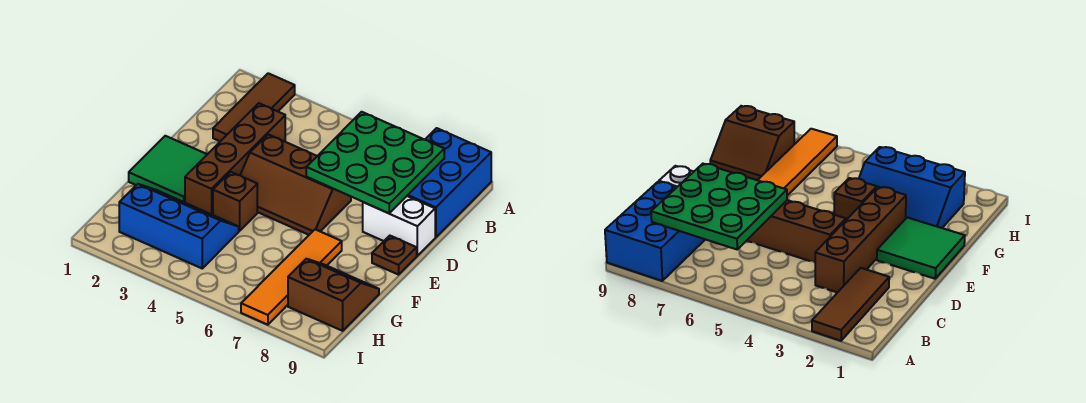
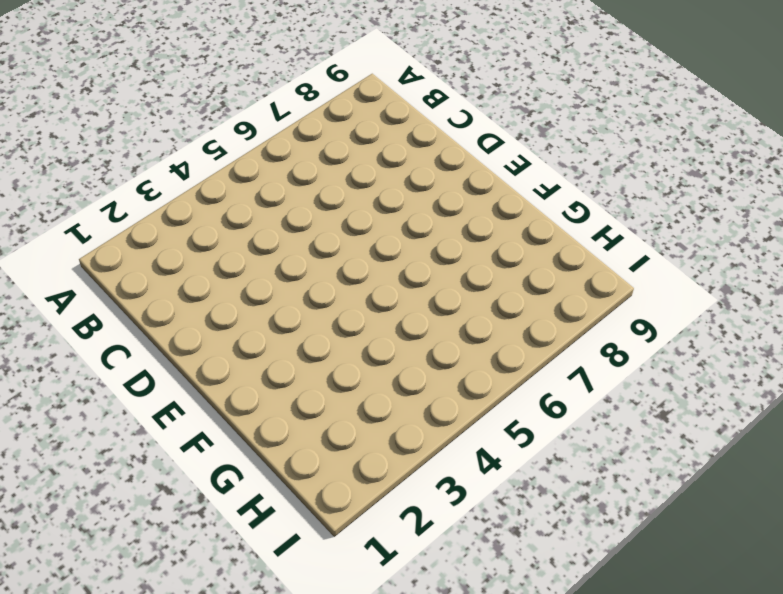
none -> brown tile A2:C2 level 1
none -> blue brick A8:C9 level 1
none -> brown brick C3:F3 level 1

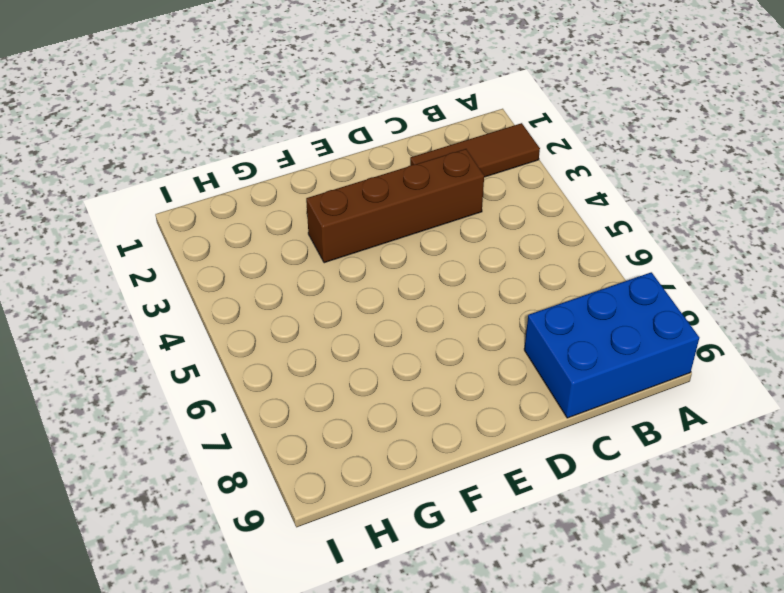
none -> brown slope D4:E6 level 1 top D
none -> white brick D8:D9 level 1
none -> green tile E1:F2 level 1

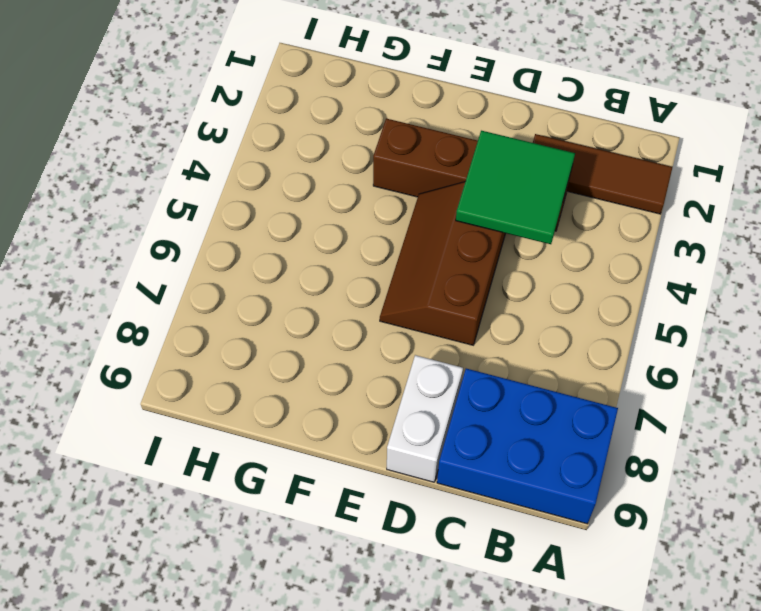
green tile C3:D4 level 2 -> green tile E1:F2 level 1
none -> brown plate E9 level 1
none -> brown brick F4 level 1
none -> orange tile F7:I7 level 1

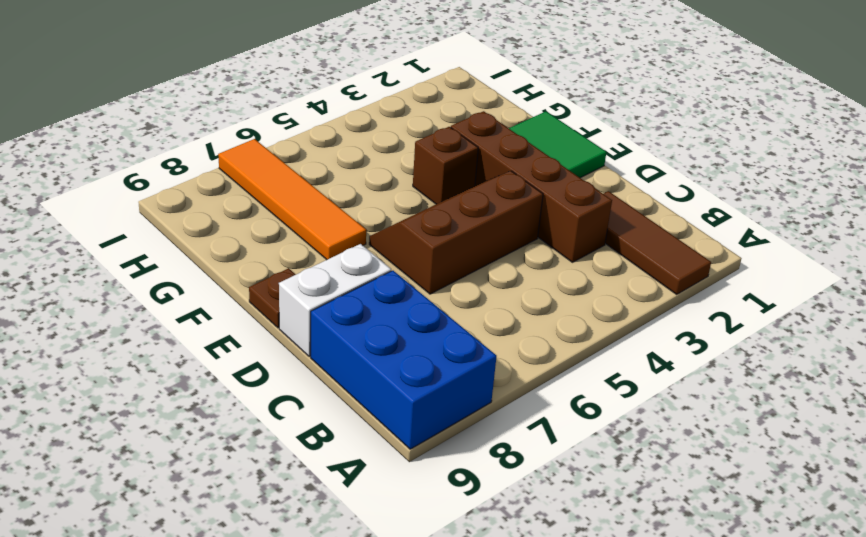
none -> blue slope G2:H4 level 1 top H
none -> brown slope G8:H9 level 1 top H
none -> green plate B6:D8 level 2

